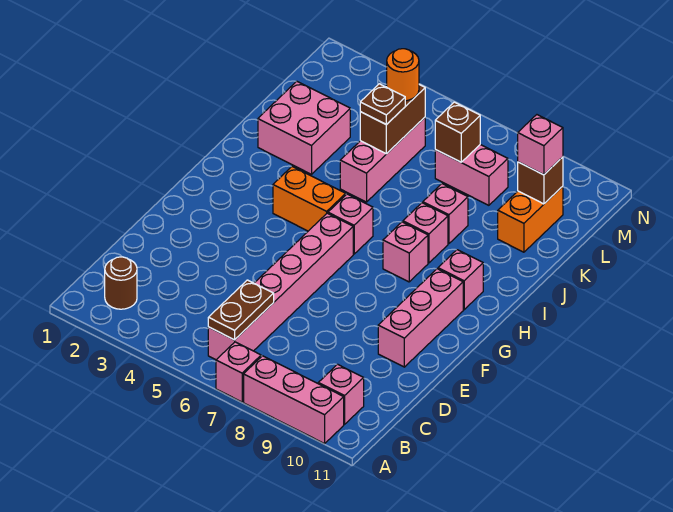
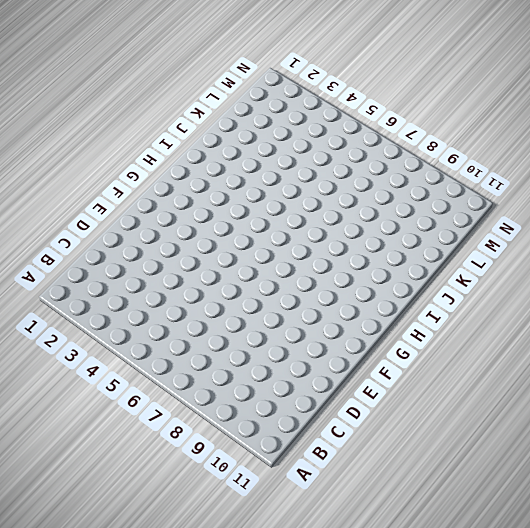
none -> pink brick A7 level 1
none -> pink brick A8:A10 level 1
none -> brown round brick B2 level 1

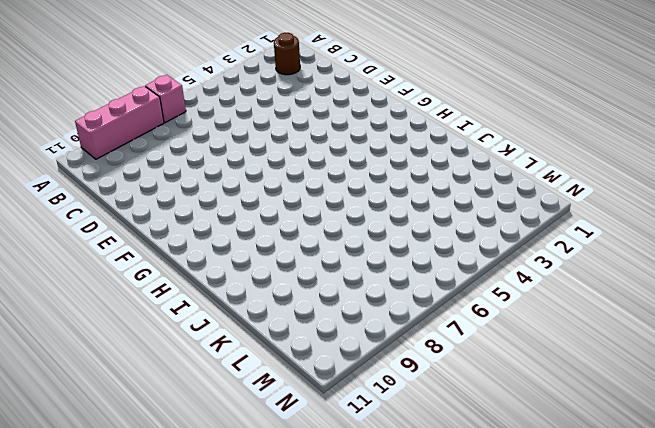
none -> pink brick B6:G6 level 1
none -> pink brick B10 level 1
none -> pink brick E10:G10 level 1

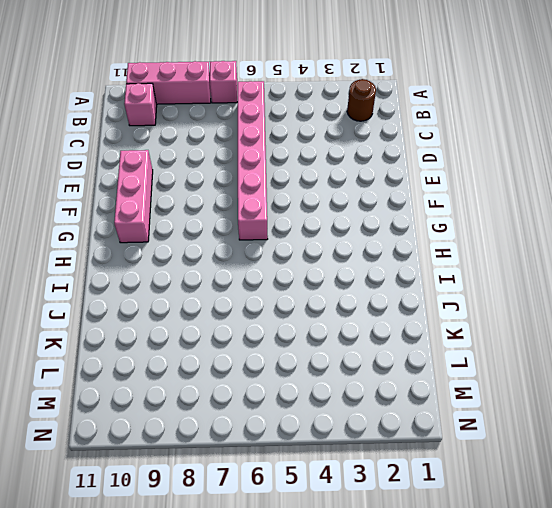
none -> orange brick H4:H5 level 1
none -> pink brick H6 level 1
none -> pink brick H8 level 1

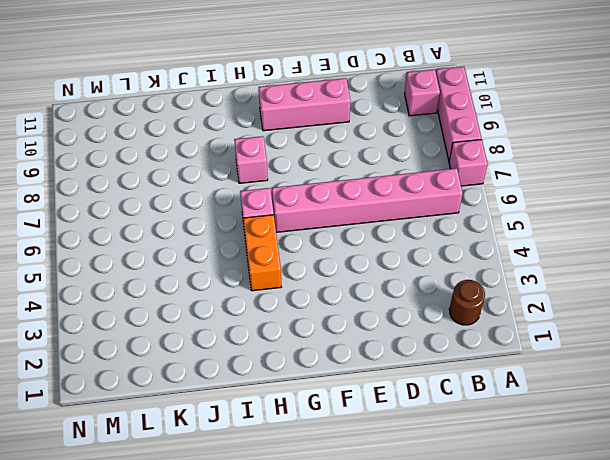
none -> pink brick H10 level 1
none -> pink brick I8 level 1
none -> pink brick J2:K3 level 1

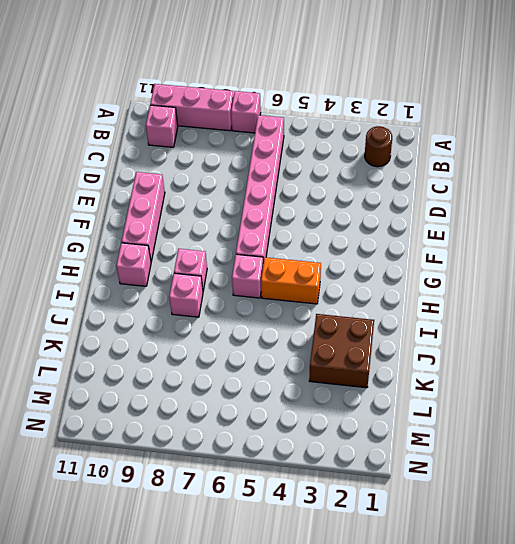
brown brick J2:K3 level 1 -> pink brick J2:K3 level 1
none -> pink brick J5:L5 level 1
none -> pink brick J8 level 1
none -> orange brick K10:L10 level 1

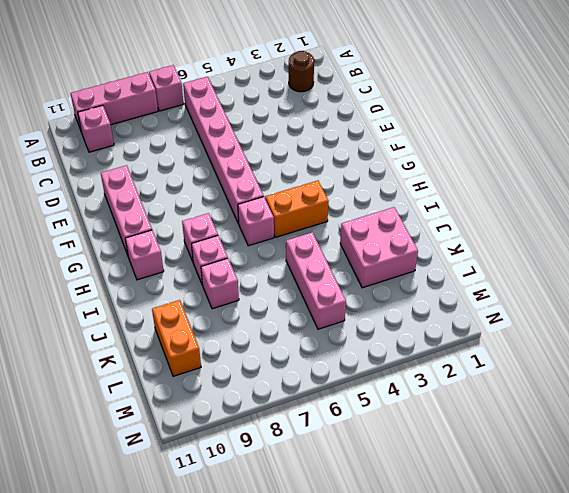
none -> pink brick L7:L8 level 1
none -> brown plate B6:C6 level 2
none -> brown brick K5:L5 level 2

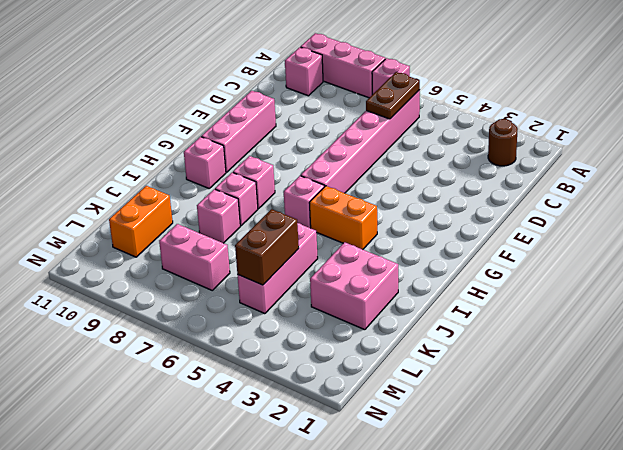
none -> brown brick L7 level 2
none -> brown brick L10 level 2
none -> brown plate K5 level 3

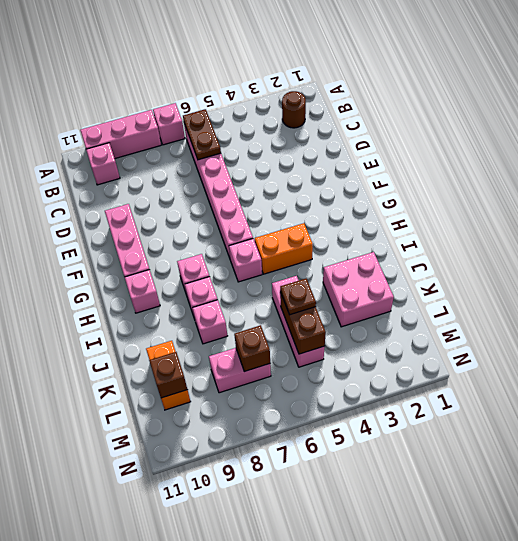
none -> orange round brick L5 level 3
none -> pink brick L10 level 3

